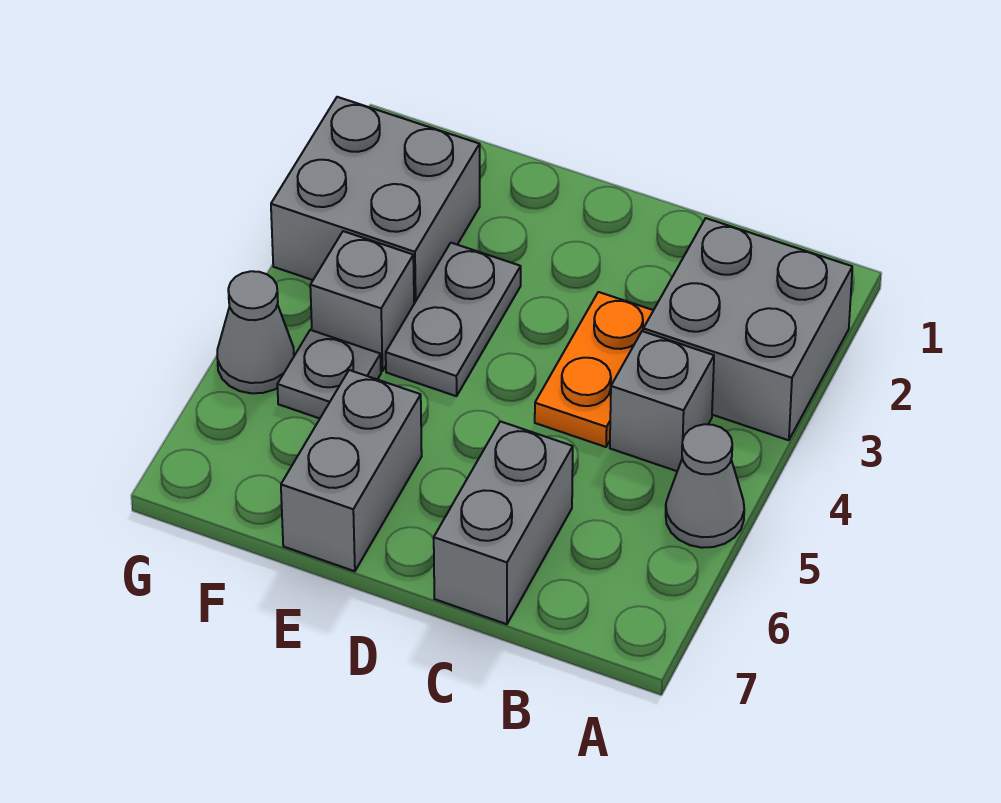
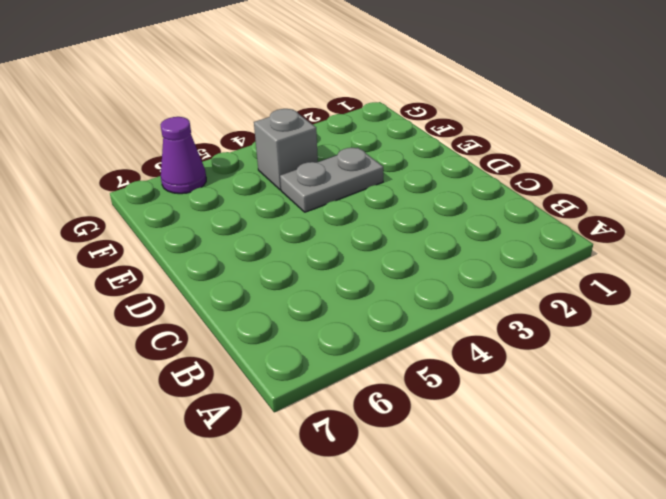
purple cone G6 level 1 -> none
none -> grey brick A2:B3 level 1
none -> grey cone A5 level 1

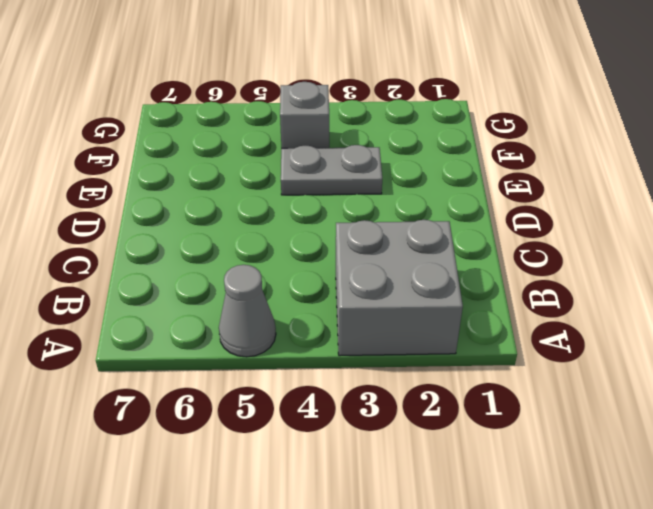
none -> grey brick B4 level 1
none -> orange plate C3:C4 level 1

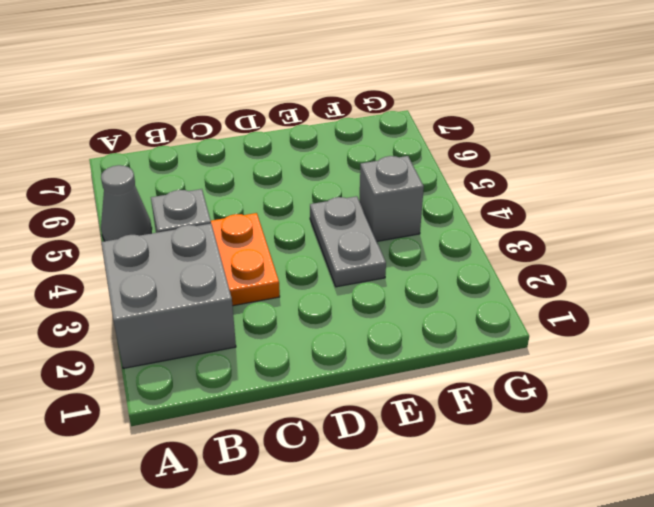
none -> grey brick C6:C7 level 1
none -> grey brick E6:E7 level 1

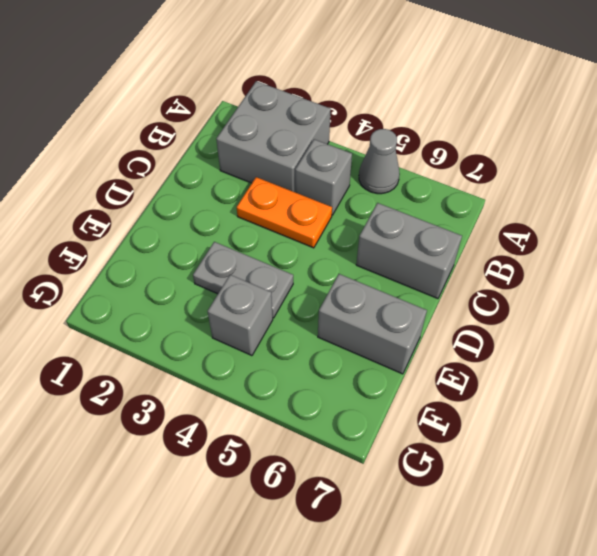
none -> grey brick F2:G3 level 1
none -> grey plate F5 level 1

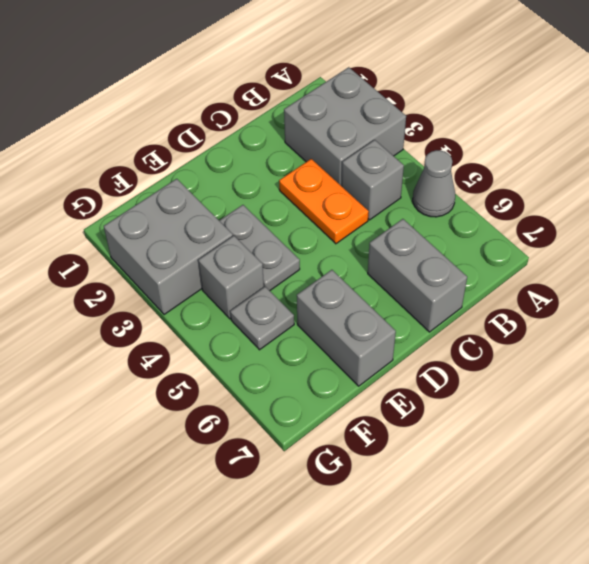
none -> grey cone G5 level 1

